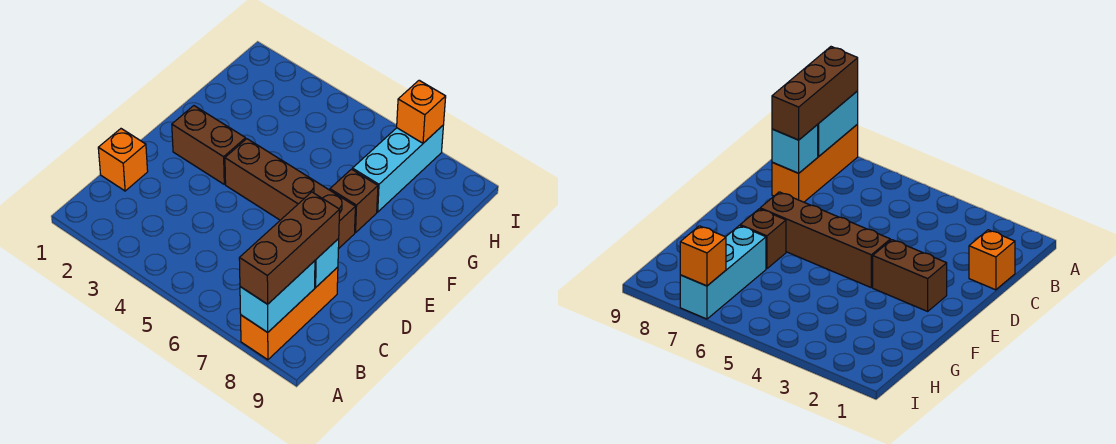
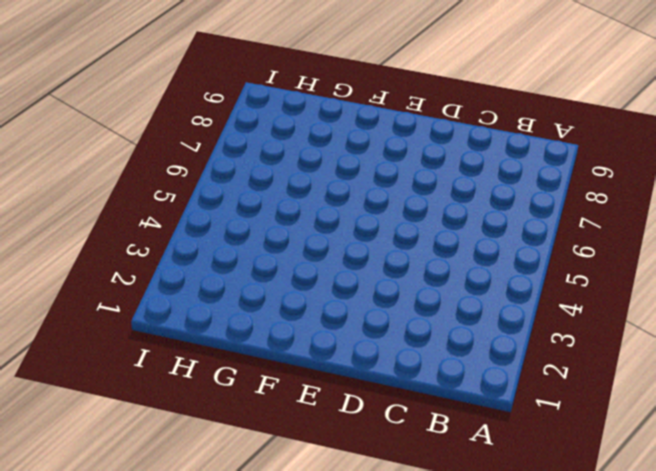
none -> orange brick A8:C8 level 1
none -> orange brick C1 level 1

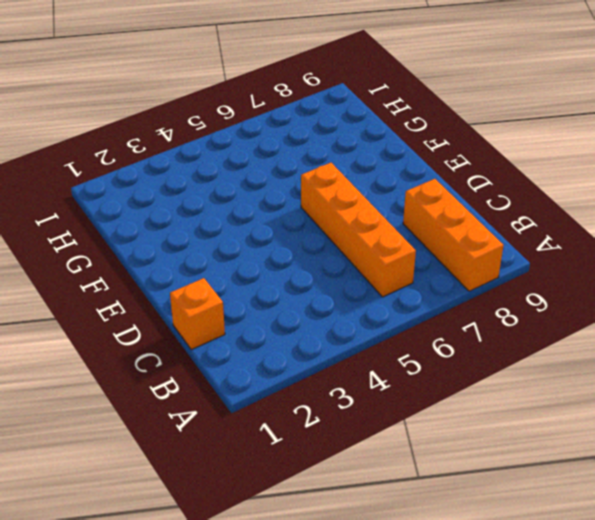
orange brick B6:E6 level 1 -> brown brick E4:E7 level 1
none -> brown brick E2:E3 level 1
none -> brown brick F7 level 1

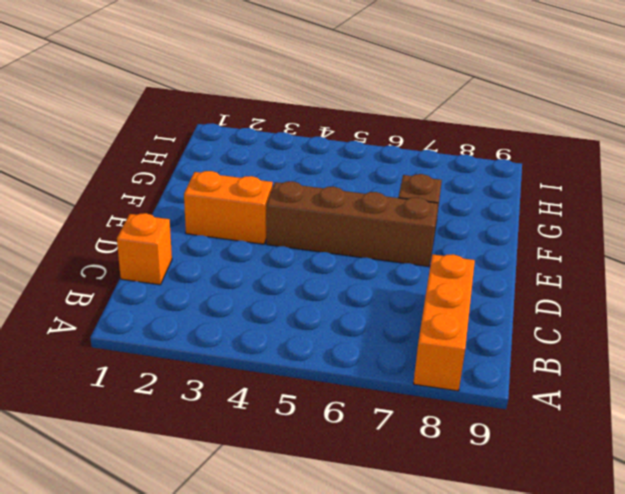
orange brick E2:E3 level 1 -> brown brick E2:E3 level 1
none -> cyan brick G7:I7 level 1
none -> cyan brick A8:B8 level 2

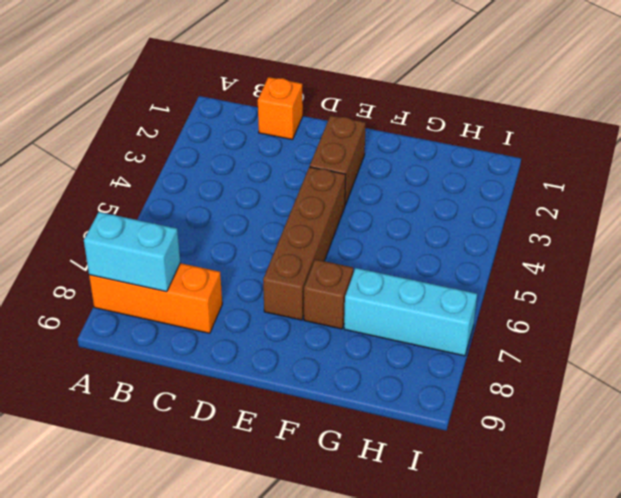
none -> cyan brick C8 level 2
none -> orange brick I7 level 2

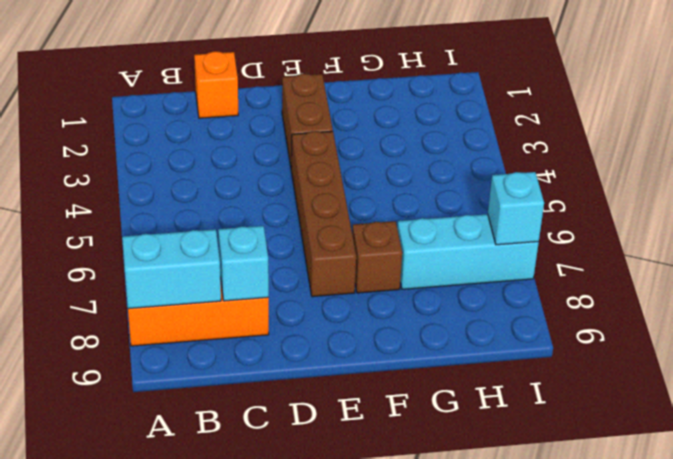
cyan brick I7 level 2 -> orange brick I7 level 2
none -> brown brick A8:C8 level 3

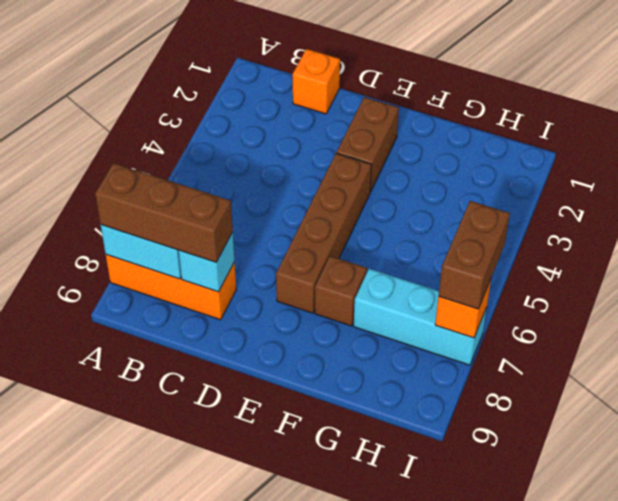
brown brick I6:I7 level 3 -> none

